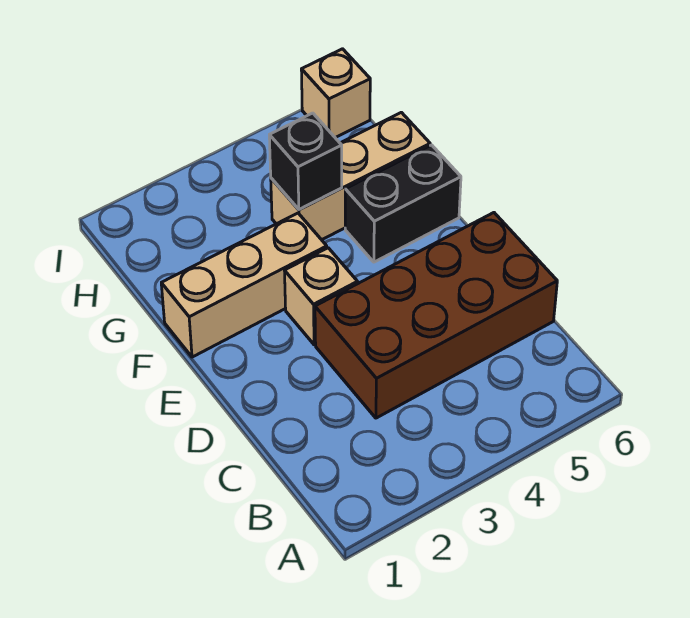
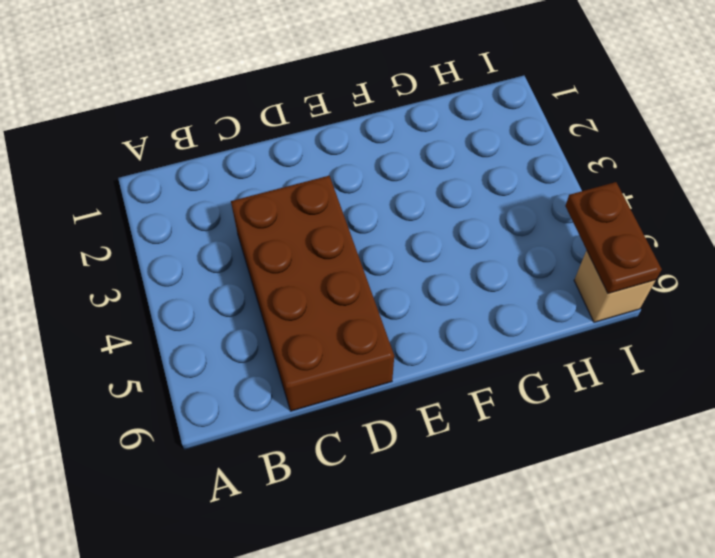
brown plate I5:I6 level 2 -> none
none -> tan brick E3 level 1
none -> tan brick F1:F3 level 1

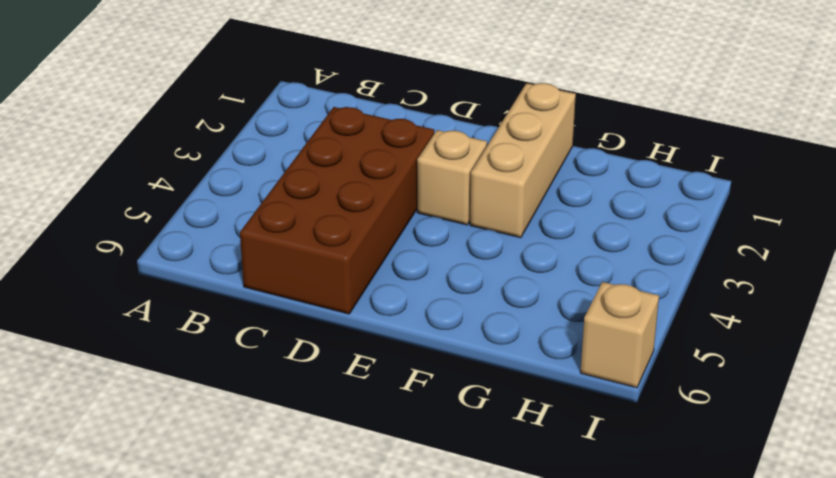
none -> black brick F5:F6 level 1
none -> tan brick G4:G6 level 1

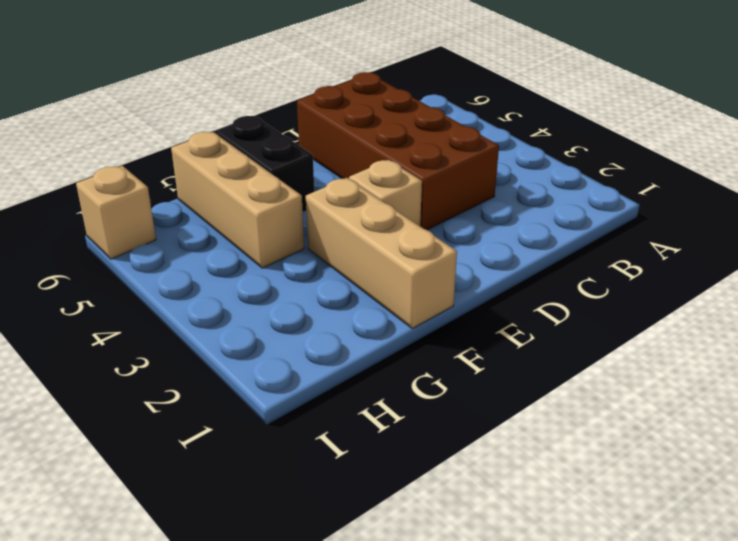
none -> black brick G4 level 2

